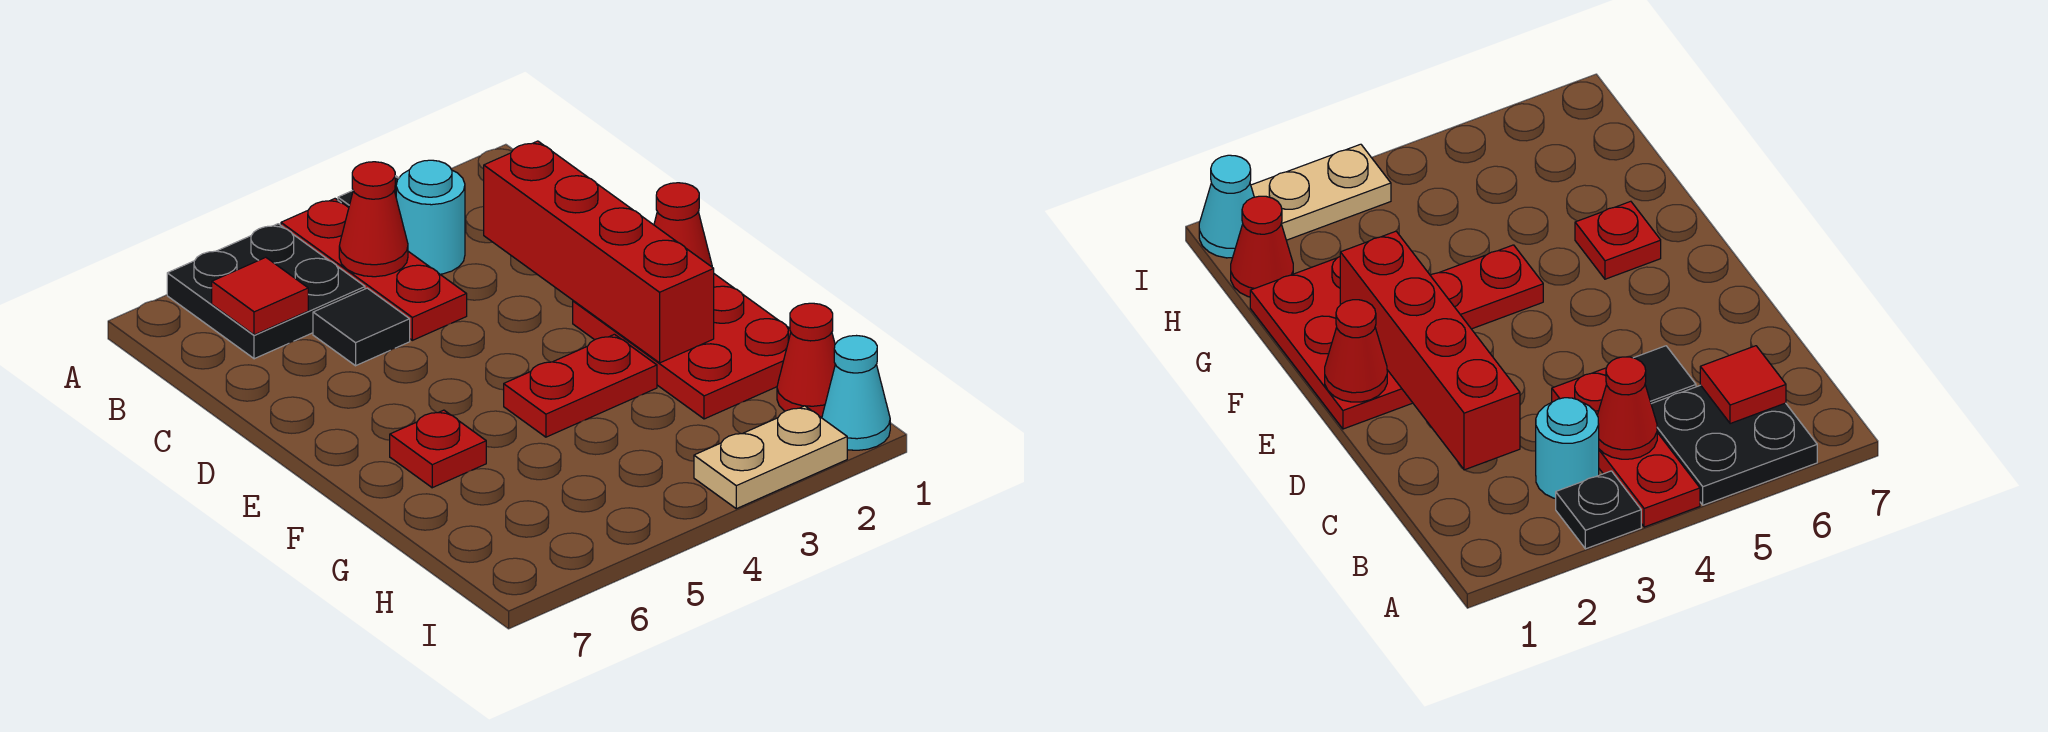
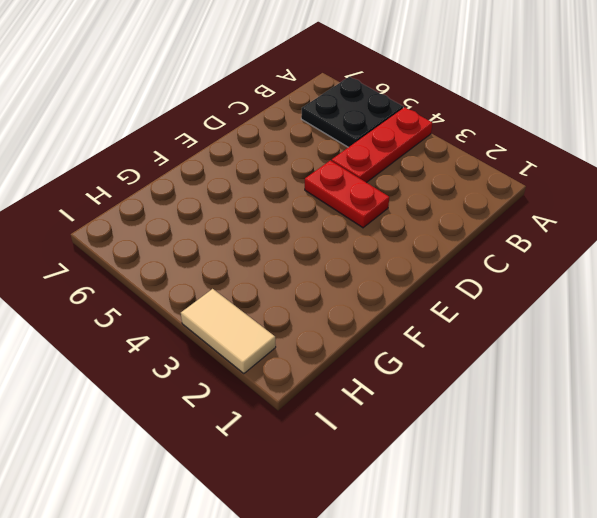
red plate D3:D4 level 1 -> red plate F3:F4 level 1
tan tile I2:I3 level 1 -> tan plate I2:I3 level 1
none -> black plate A3 level 1
none -> cyan round brick B3 level 1
none -> black tile C5 level 1

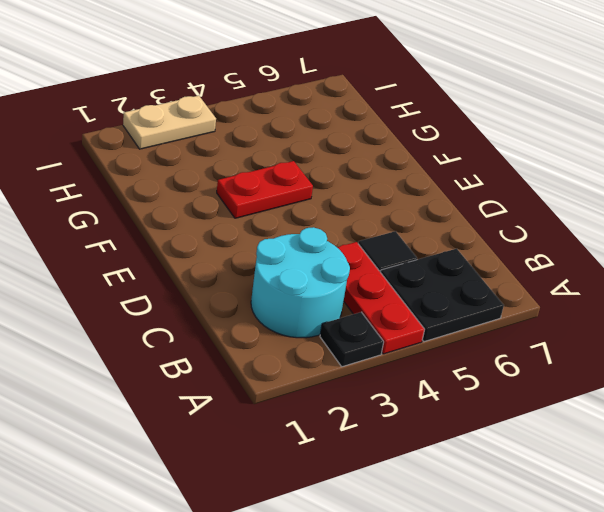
cyan round brick B2:C3 level 1 -> cyan round brick B3 level 1
none -> red plate E1:G2 level 1
none -> red plate F6 level 1
none -> red cone H1 level 1

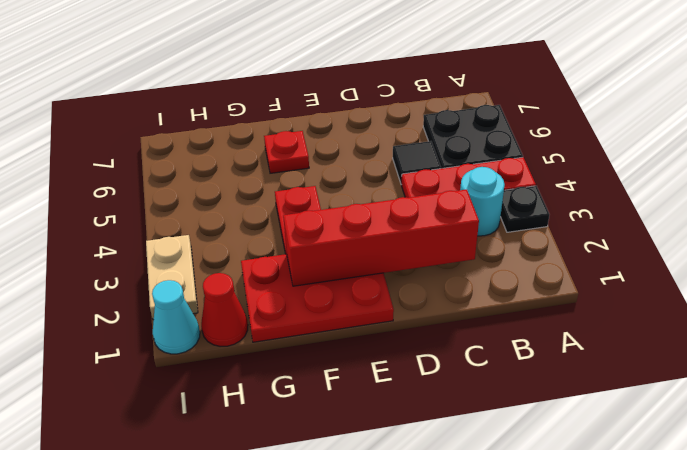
none -> red cone B4 level 2
none -> red tile B6 level 2
none -> red cone E1 level 2

